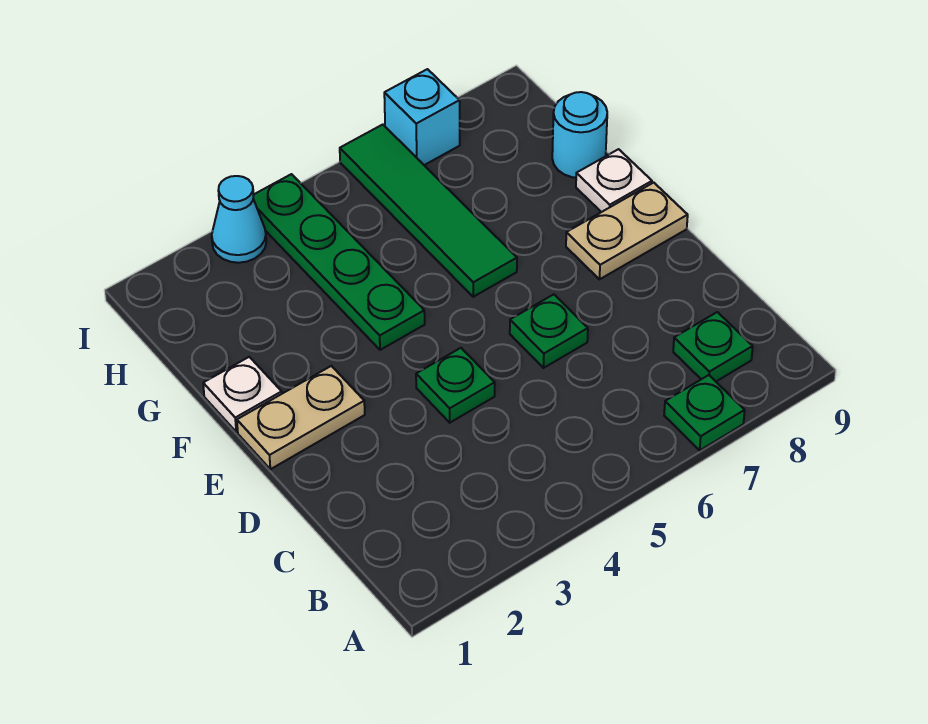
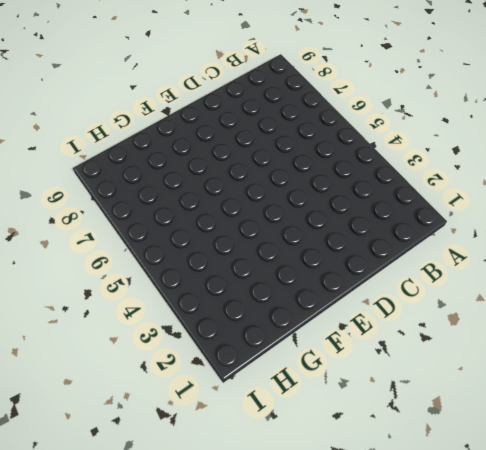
none -> green plate A7 level 1
none -> green plate B8 level 1
none -> green plate D4 level 1

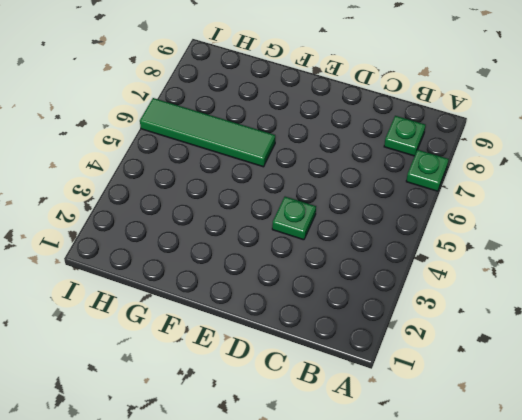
none -> green plate D6 level 1
none -> tan plate E1:E2 level 1
none -> tan plate E8:E9 level 1

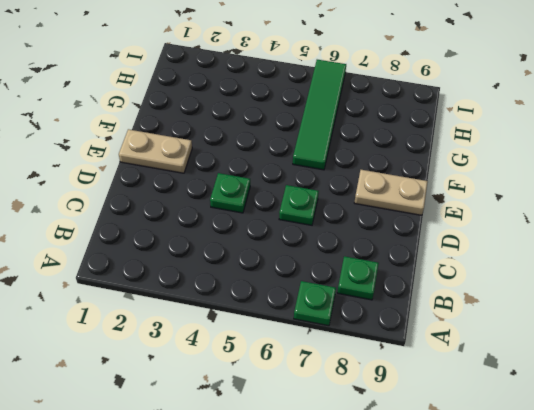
none -> white plate F1 level 1
none -> green plate F4:I4 level 1
none -> white plate F9 level 1

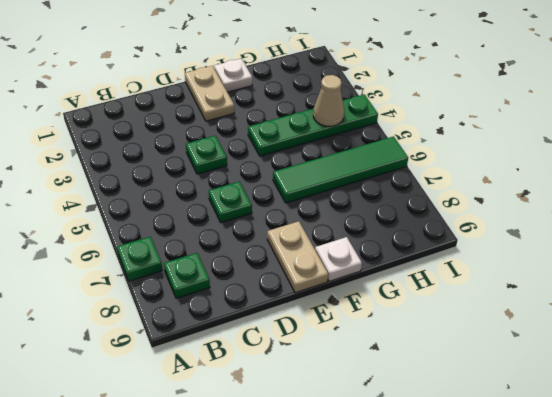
tan cone H4 level 2 -> none
none -> cyan round brick G9 level 1
none -> cyan cone I3 level 1
none -> cyan brick I7 level 1

